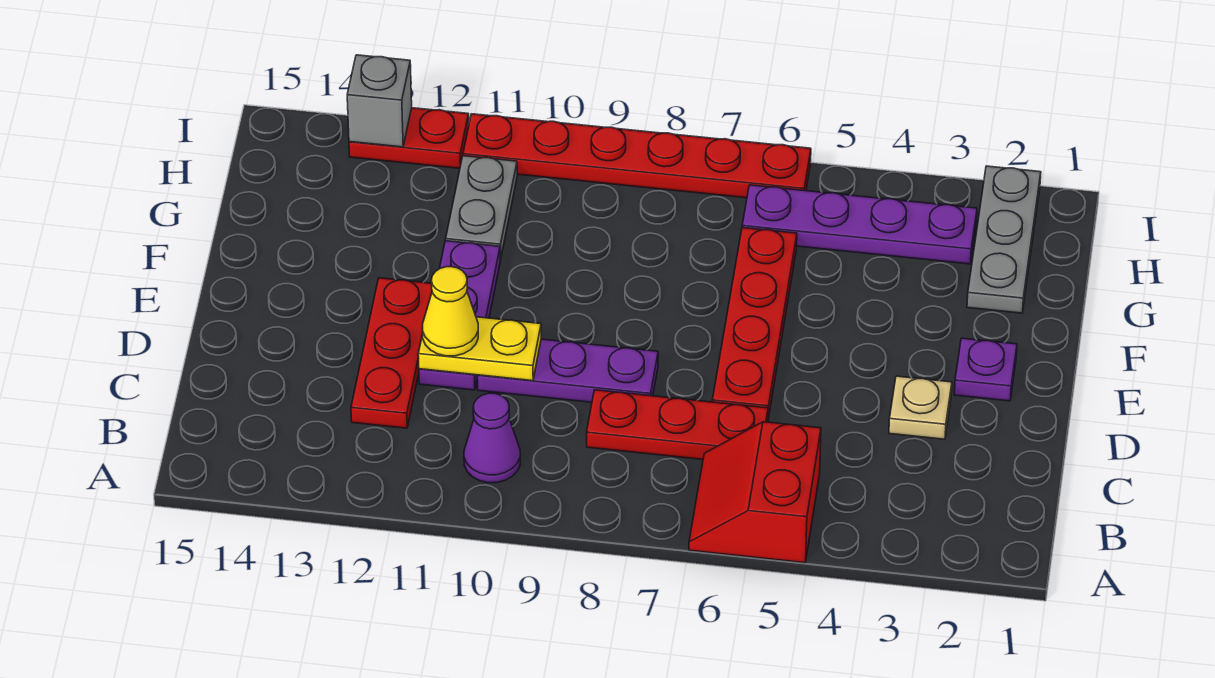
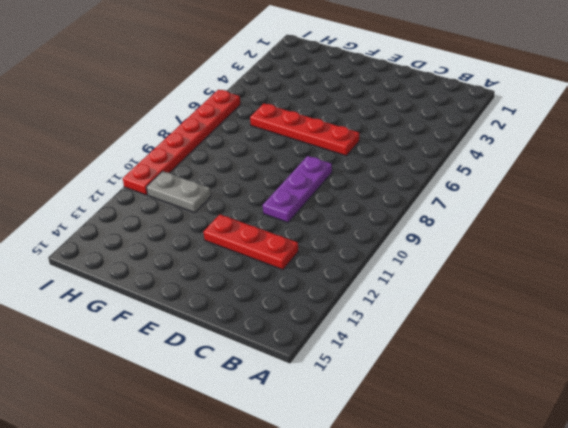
none -> red slope A5:B6 level 1 top 5
none -> purple cone B10 level 1
none -> red plate C6:C8 level 1

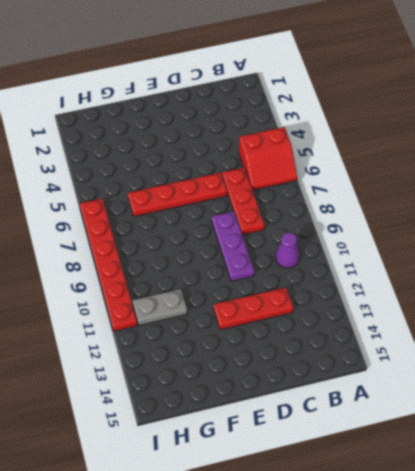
none -> tan plate D3 level 1
none -> purple plate D11:F11 level 1
none -> purple plate E2 level 1

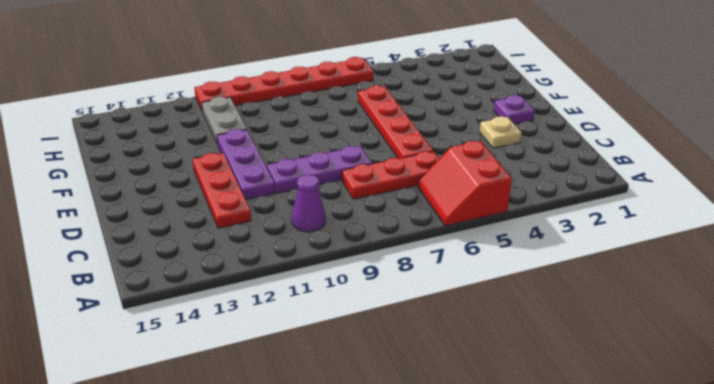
none -> grey plate G2:I2 level 1
none -> purple plate H3:H6 level 1
none -> red plate I12:I13 level 1

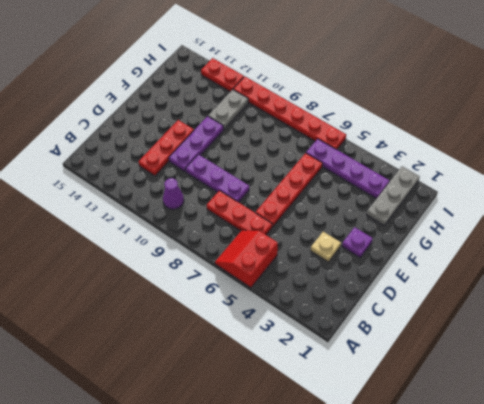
none -> yellow plate D10:D11 level 2
none -> grey brick I13 level 2
none -> yellow cone D11 level 3

